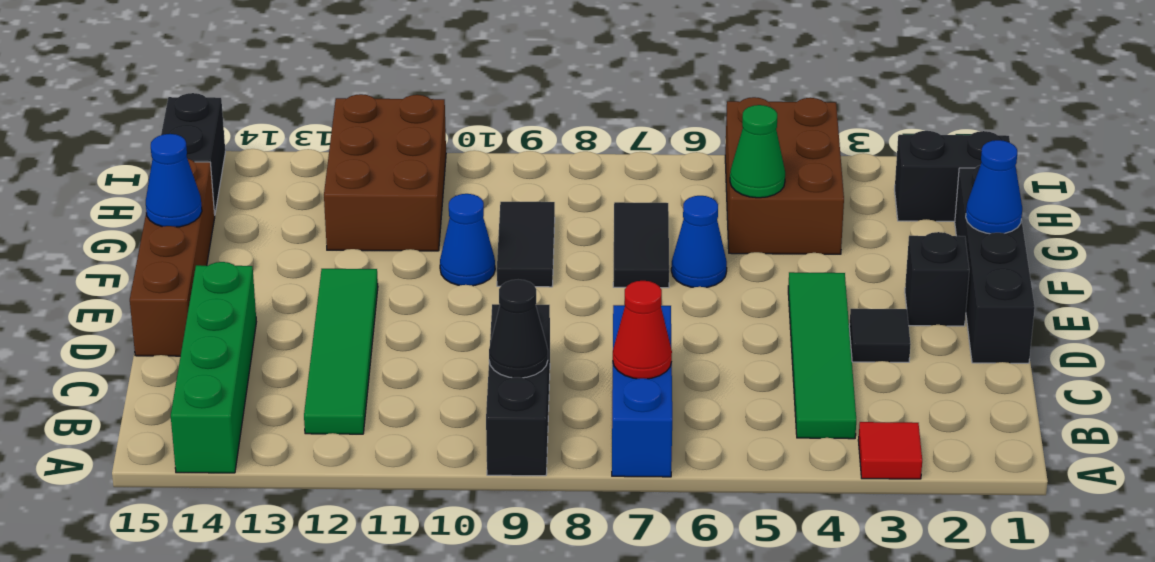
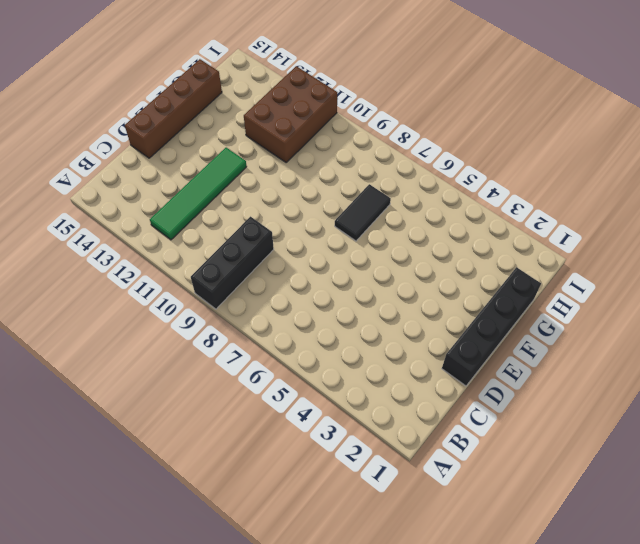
none -> red tile A3 level 1
none -> blue brick A7:C7 level 1
none -> green brick A14:D14 level 1

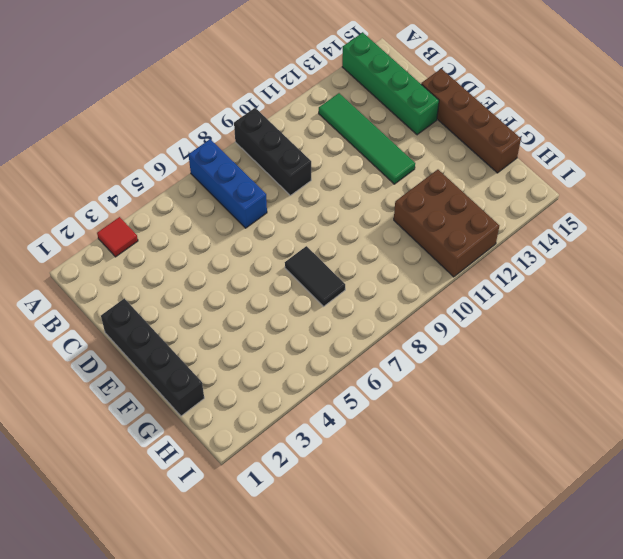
none -> green tile B4:E4 level 1
none -> black tile D3 level 1
none -> black brick E2 level 1

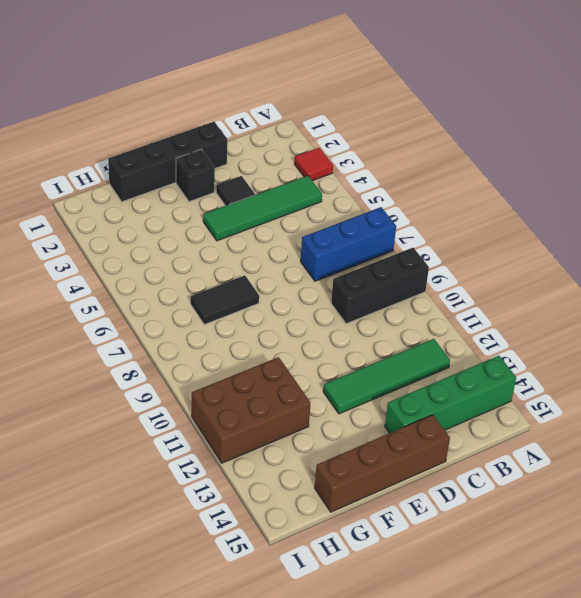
none -> blue cone F6 level 1
none -> black tile F9:G9 level 1
none -> blue cone F10 level 1

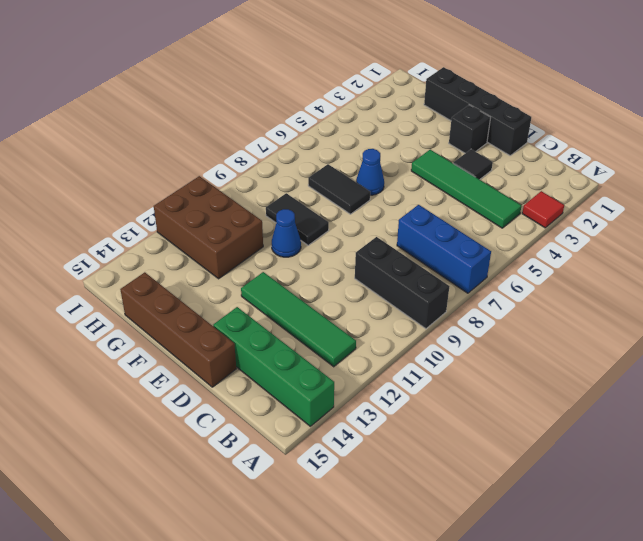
none -> brown brick G4:I5 level 1
none -> black brick H1:H2 level 1
none -> black brick H15:I15 level 1

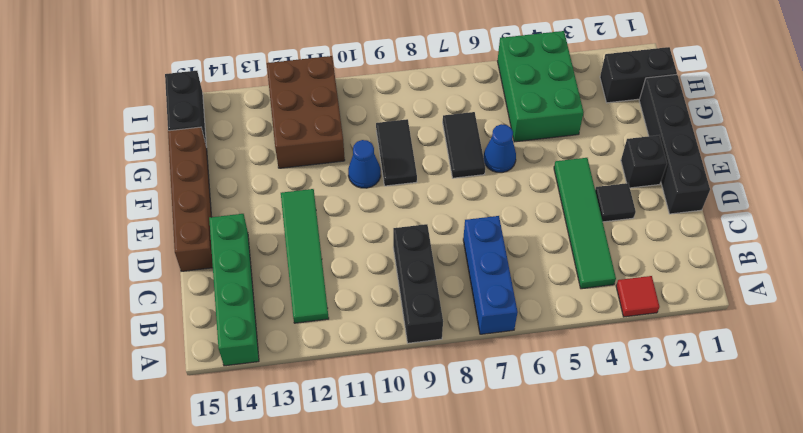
green brick G4:I5 level 1 -> brown brick G4:I5 level 1
none -> red cone B7 level 2
none -> black cone B9 level 2
none -> blue cone F1 level 2

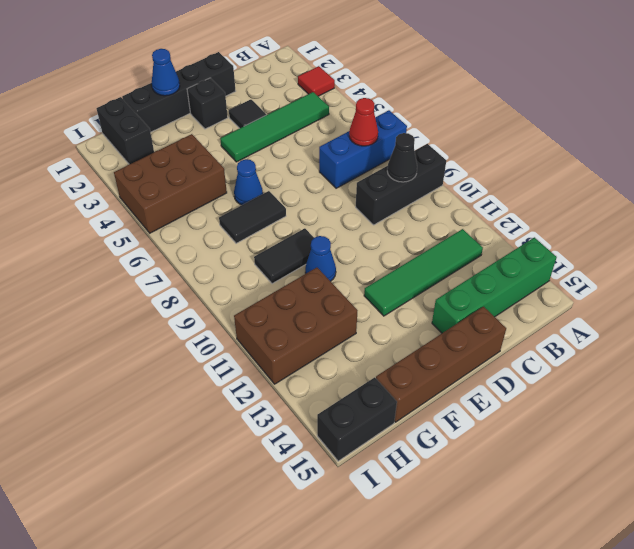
none -> blue cone F15 level 2
none -> green cone G5 level 2

